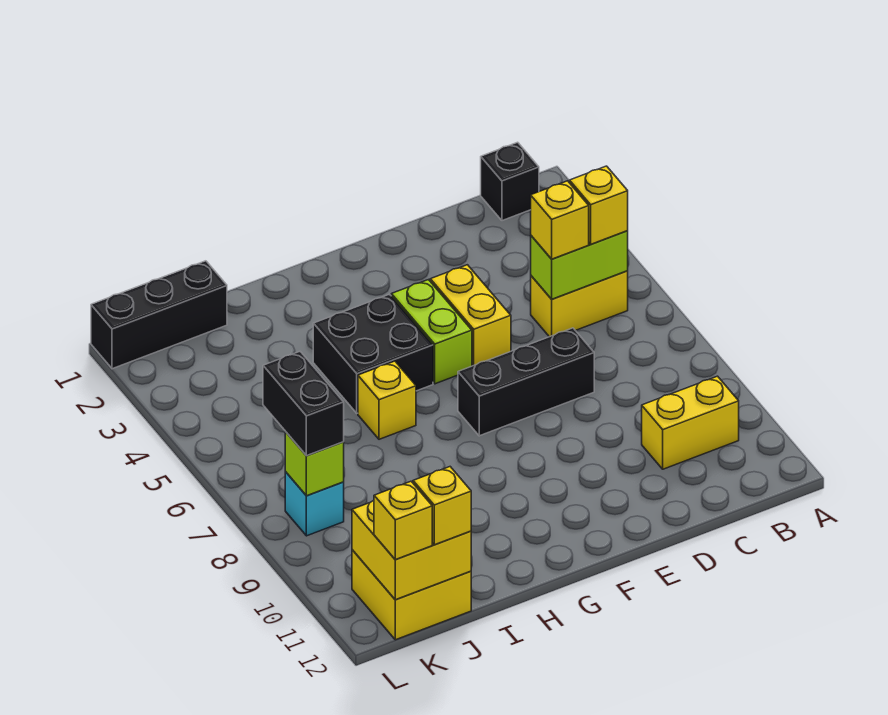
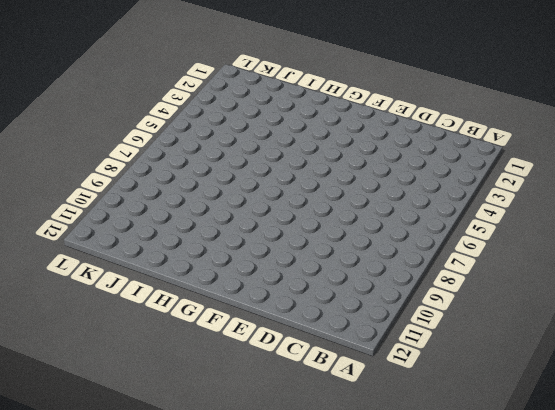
none -> black brick B1 level 1
none -> yellow brick B5:C5 level 1
none -> yellow brick B10:C10 level 1

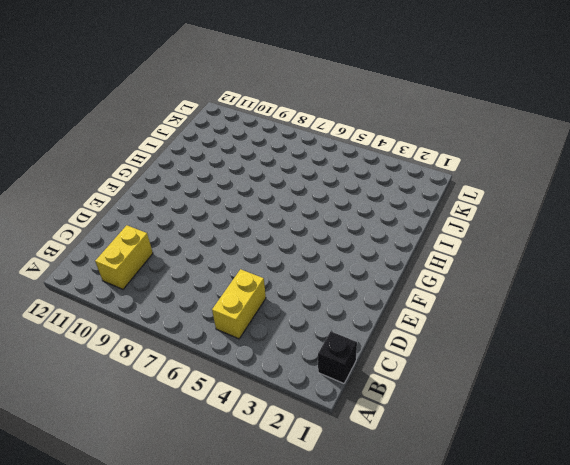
none -> black brick D7:F7 level 1
none -> yellow brick E4:E5 level 1
none -> lime brick F4:F5 level 1

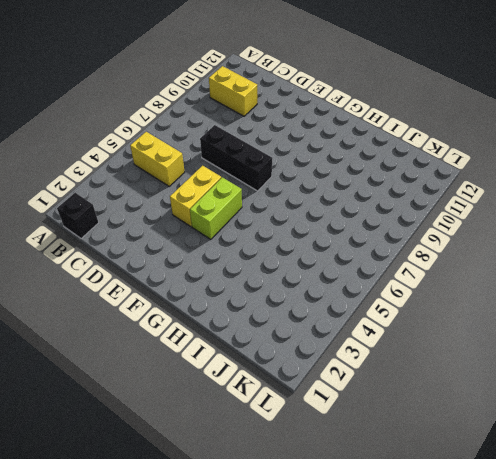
none -> black brick G4:H5 level 1
none -> yellow brick H6 level 1
none -> black brick J1:L1 level 1

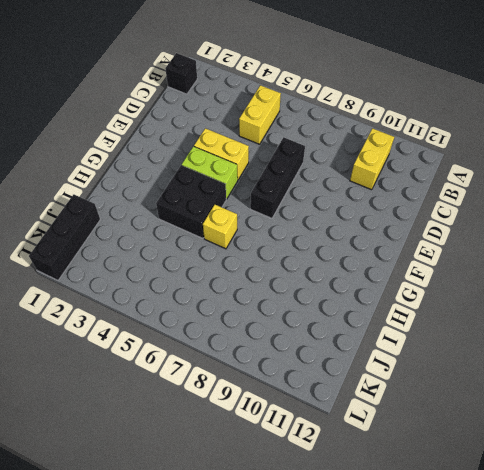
none -> yellow brick J11:K12 level 1
none -> cyan brick K8 level 1
none -> lime brick B5:C5 level 2

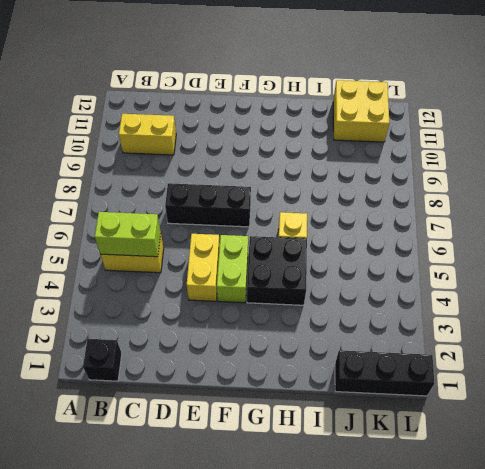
none -> cyan brick K8 level 1
none -> yellow brick J11:K12 level 2
none -> lime brick K8 level 2

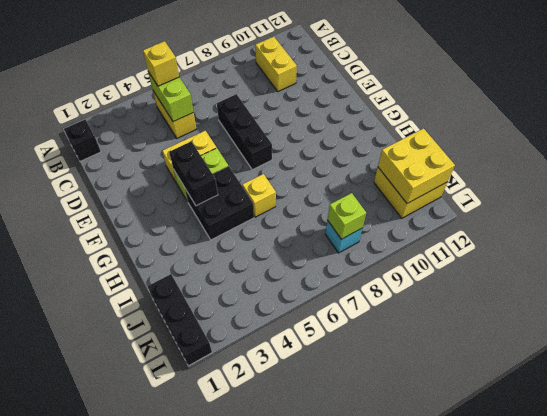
black brick F4:G4 level 2 -> black brick K7:K8 level 3
none -> yellow brick C5 level 3
none -> yellow brick J12 level 3
none -> yellow brick K12 level 3

